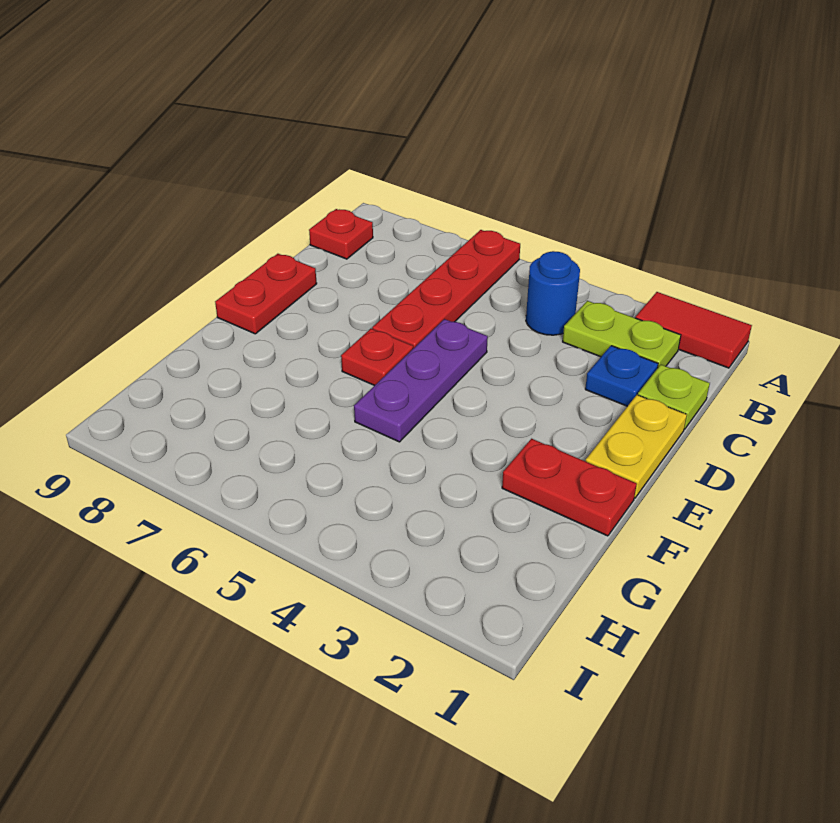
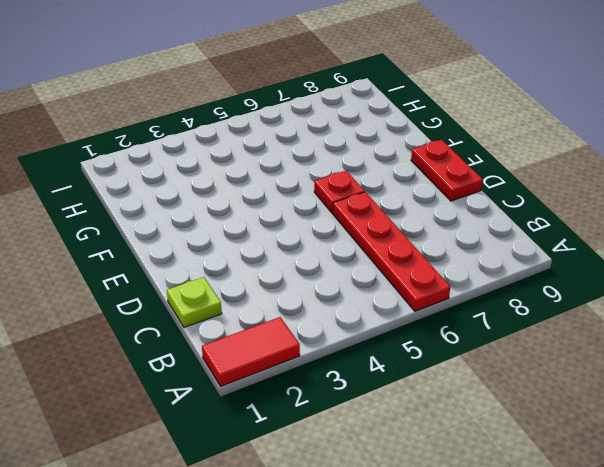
none -> lime plate B2:B3 level 1
none -> blue round brick B4 level 1
none -> red plate B9 level 1

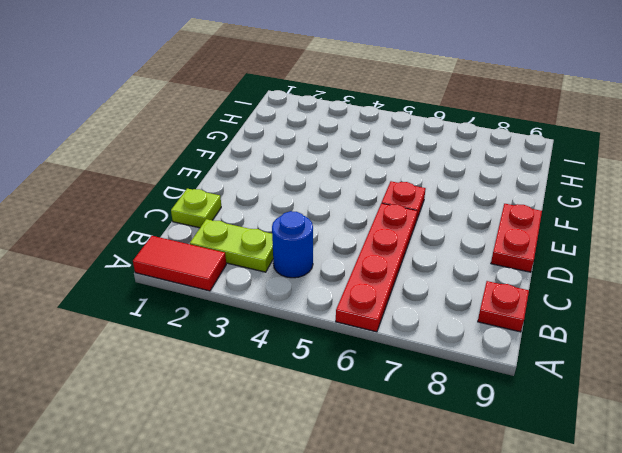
none -> blue plate C2 level 1
none -> yellow plate D1:E1 level 1
none -> purple plate D5:F5 level 1

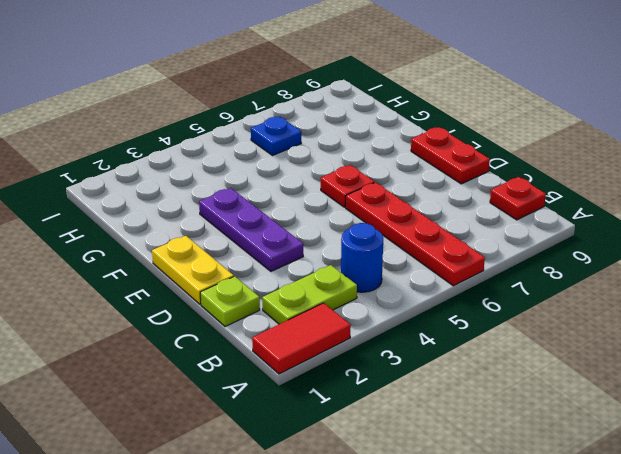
purple plate D3:F3 level 1 -> purple plate D5:F5 level 1
blue plate H6 level 1 -> blue plate C2 level 1
none -> red plate F1:F2 level 1

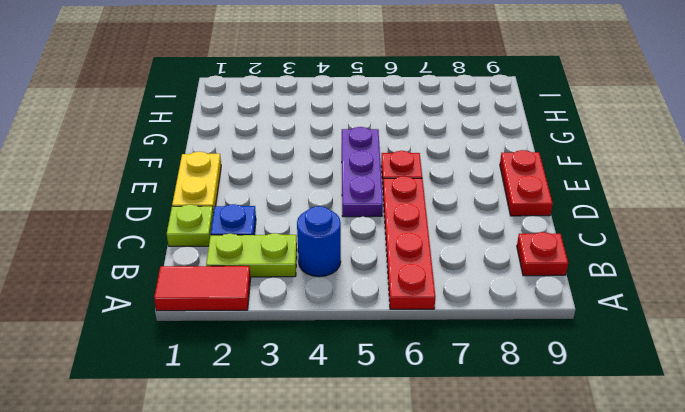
none -> red plate F1:F2 level 1

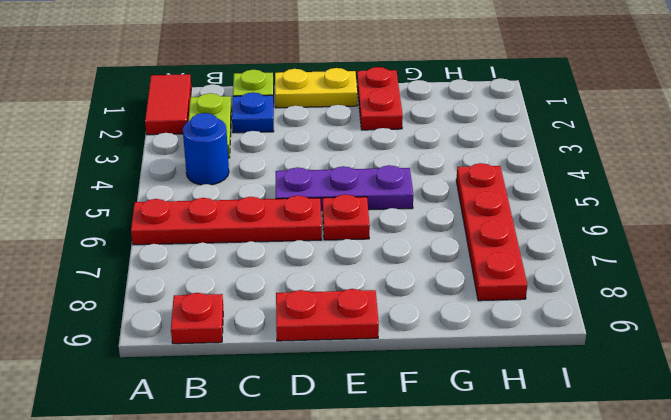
red plate H5:H8 level 1 -> none

